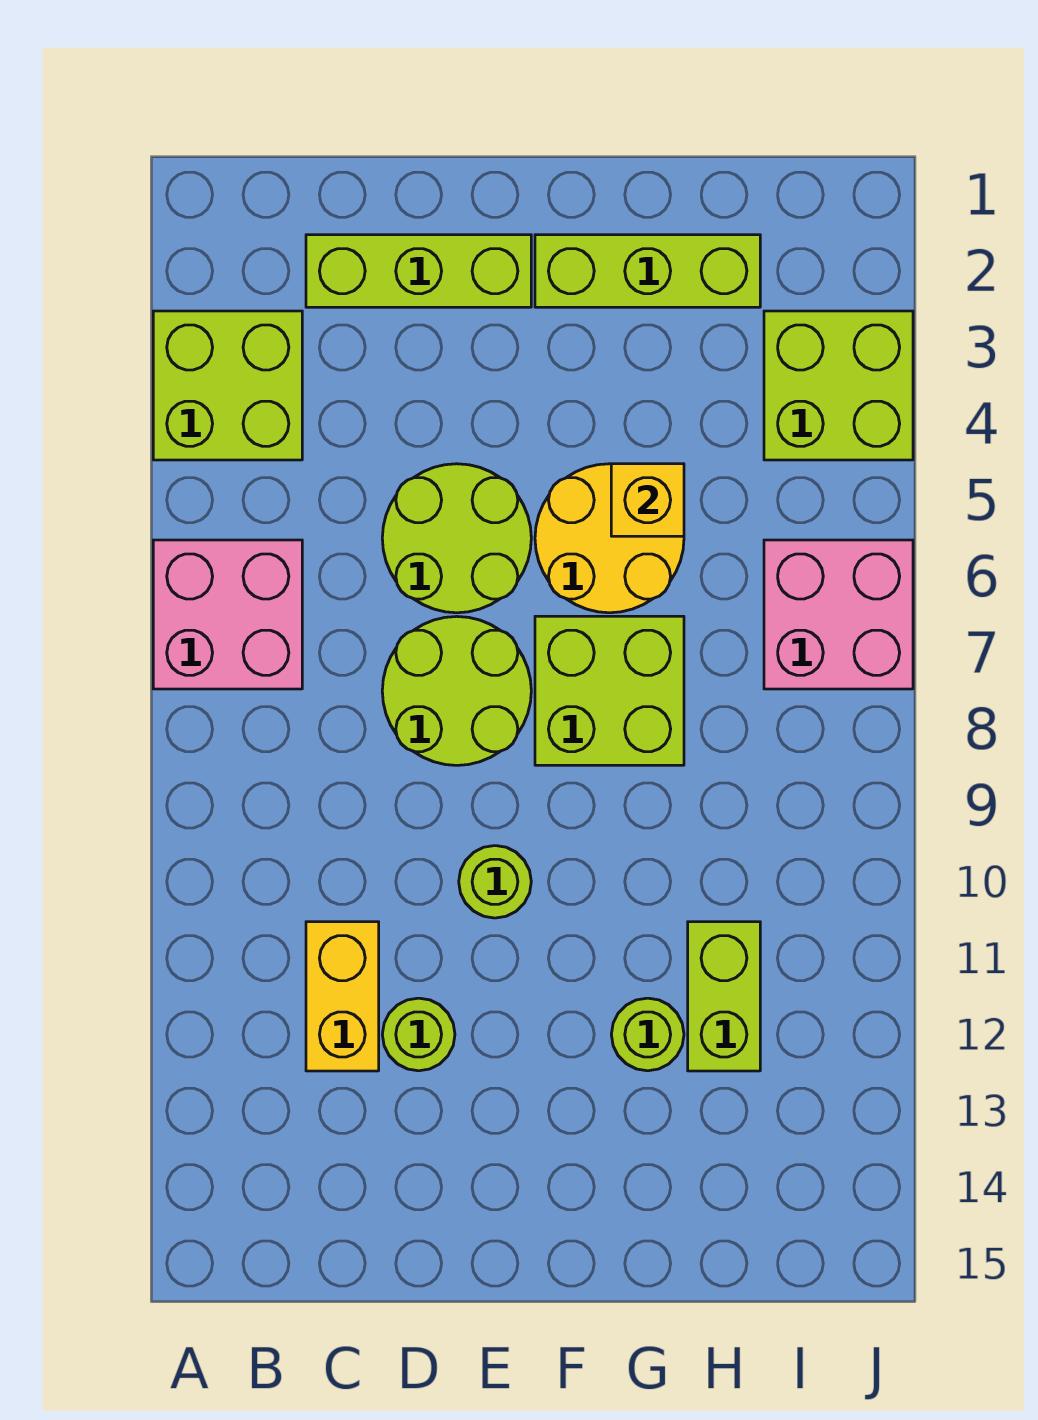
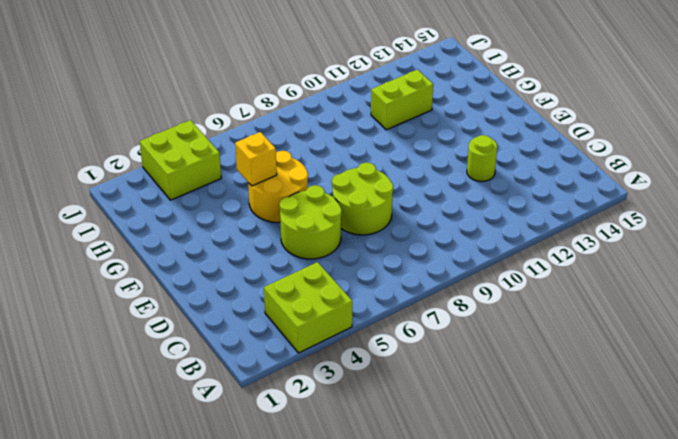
none -> pink brick A6:B7 level 1
none -> lime brick C2:E2 level 1
none -> yellow brick C11:C12 level 1

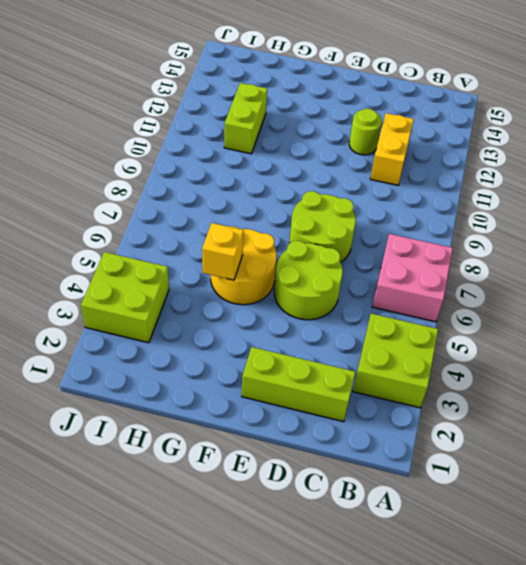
none -> lime round brick E10 level 1
none -> lime brick F2:H2 level 1
none -> lime brick F7:G8 level 1

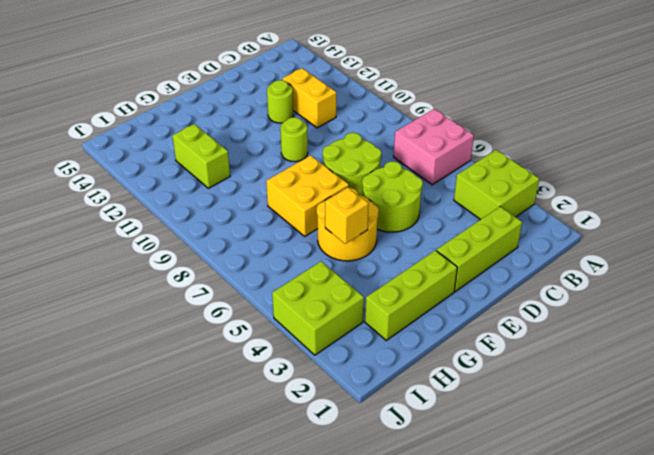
yellow brick F7:G8 level 1 -> lime brick F7:G8 level 1
none -> lime round brick G12 level 1
none -> pink brick I6:J7 level 1

